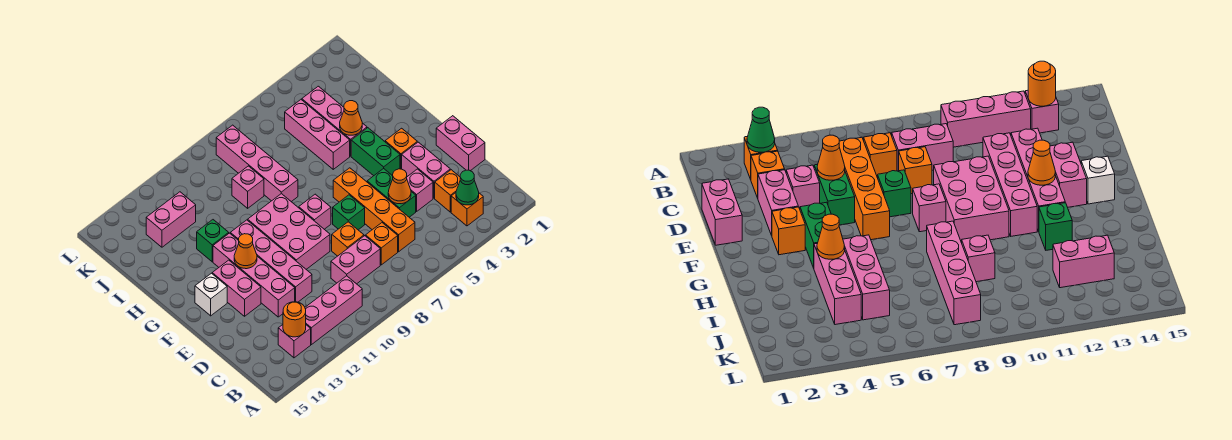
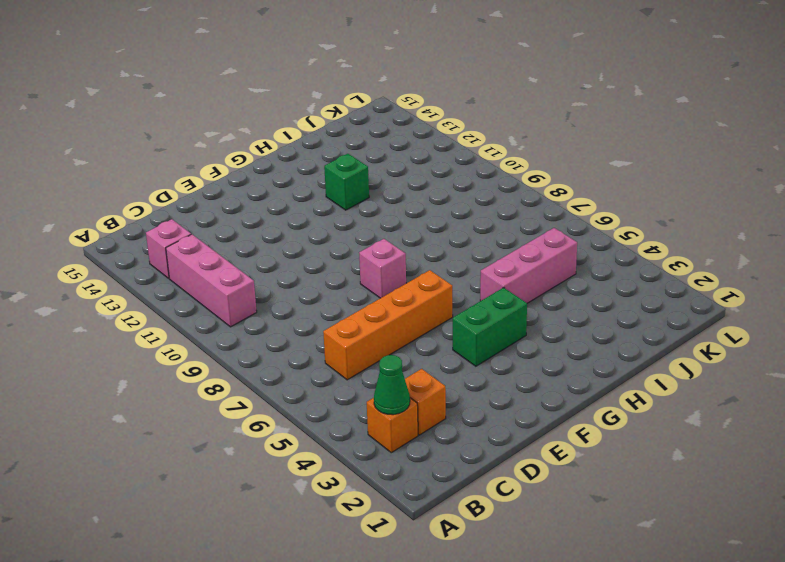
none -> orange brick C7 level 1
none -> pink brick C8:C9 level 1
none -> pink brick D1:E1 level 1
none -> pink brick D3:E3 level 1

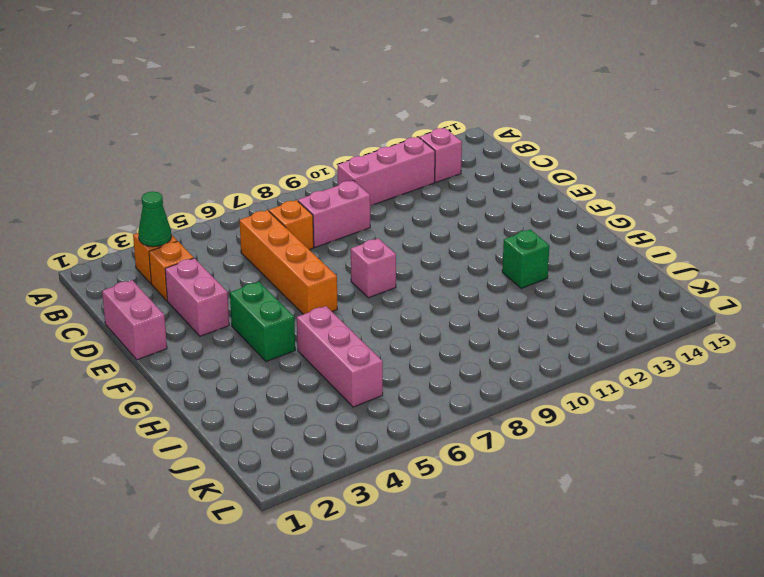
none -> pink brick D4 level 1
none -> green brick D5:E5 level 1
none -> orange brick D8 level 1
none -> pink brick D11:G11 level 1

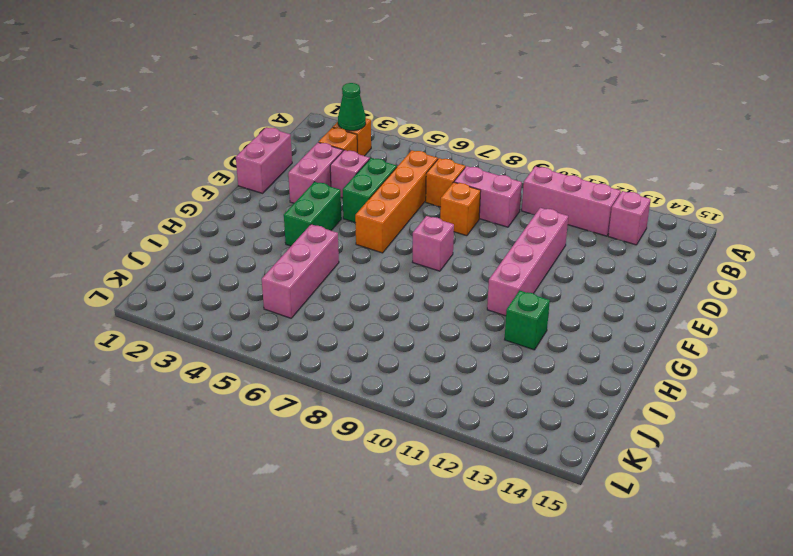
none -> pink brick D12:G12 level 1
none -> green brick E7 level 1
none -> pink brick E9:G10 level 1
none -> pink brick E13:F13 level 1

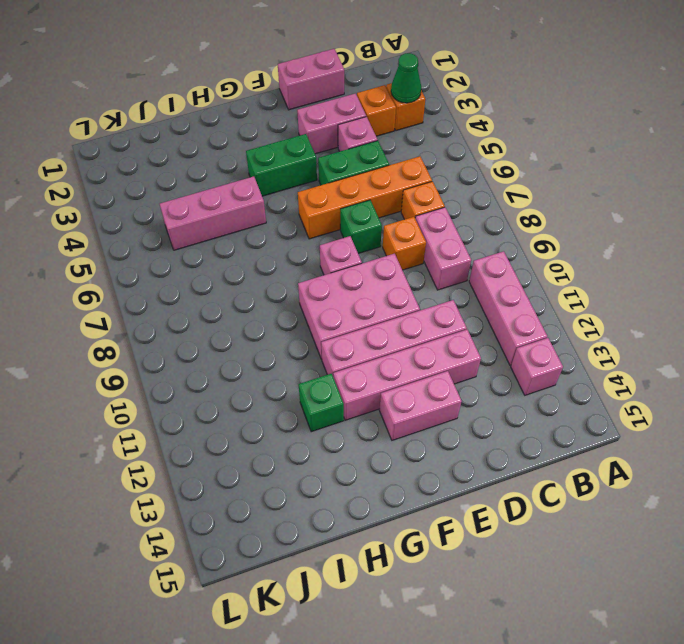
none -> orange brick F3 level 1
none -> white brick F14 level 1
none -> pink brick H4:J4 level 1
none -> pink brick H8:K8 level 1

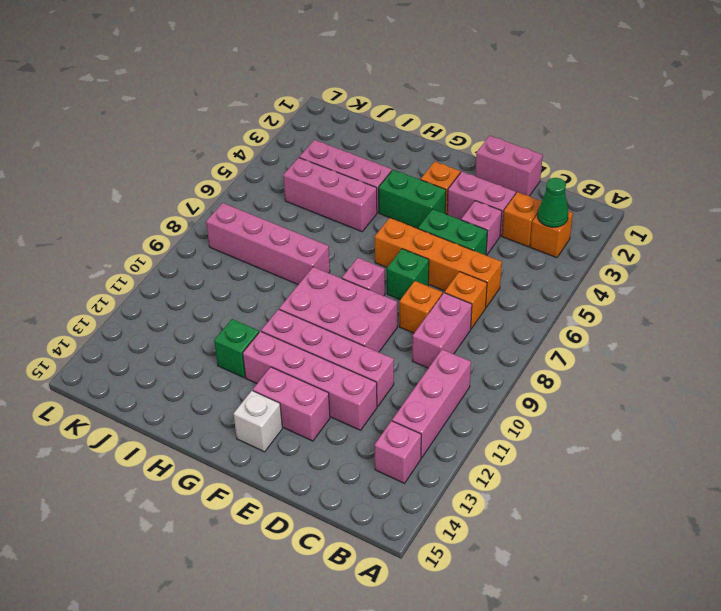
none -> pink brick I9 level 1
none -> pink brick J12:J13 level 1
none -> orange round brick B13 level 2
none -> orange cone D5 level 2

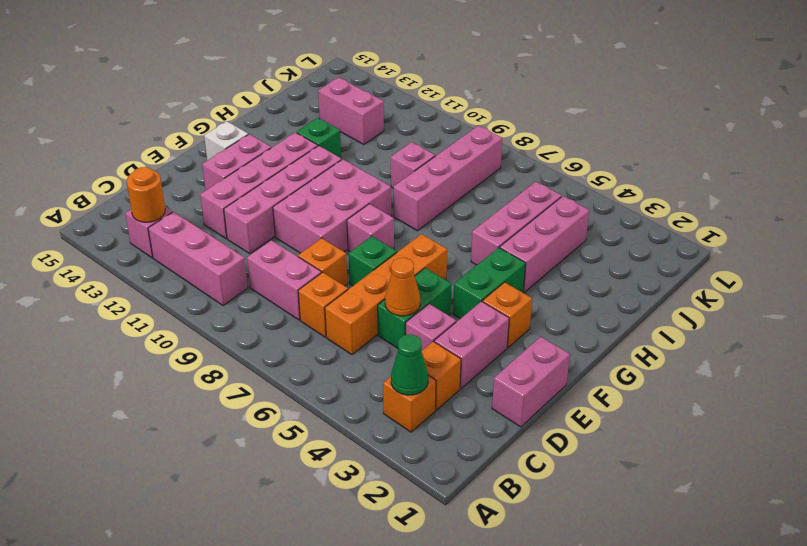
none -> orange cone F12 level 2
none -> orange cone H4 level 2

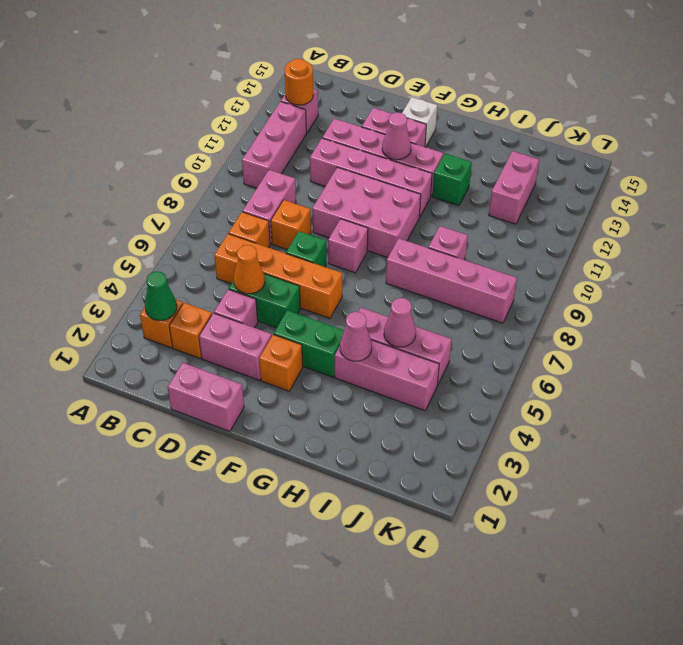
pink cone F12 level 2 -> orange cone F12 level 2
pink cone H4 level 2 -> orange cone H4 level 2
pink cone I5 level 2 -> none

